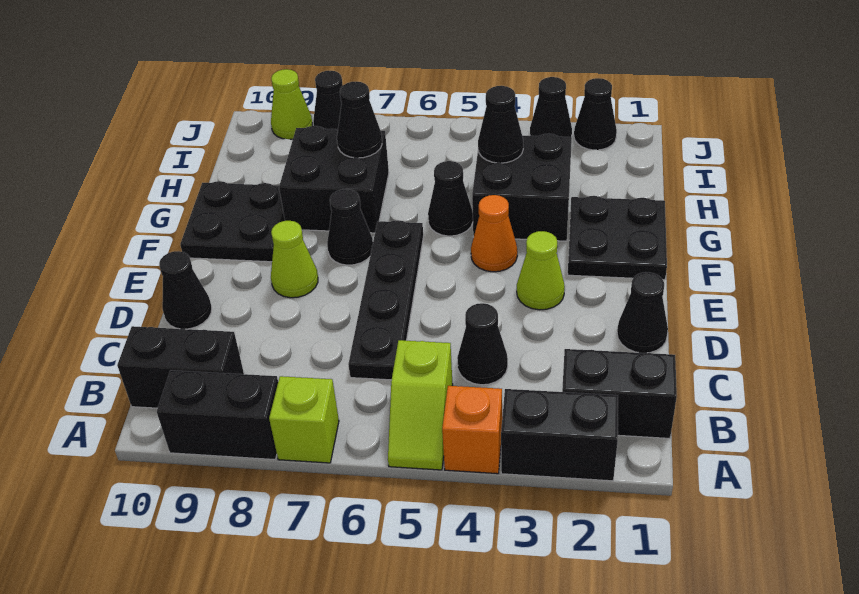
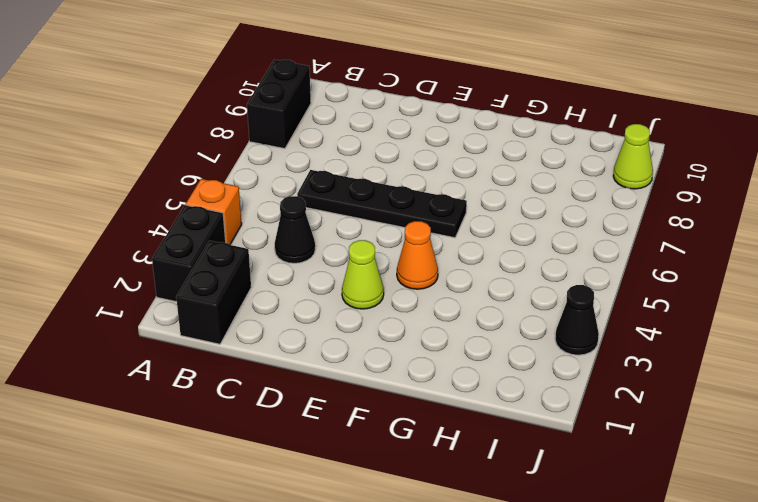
none -> lime slope A5:B5 level 1 top B
none -> lime brick A7 level 1
none -> black brick B9:B10 level 1

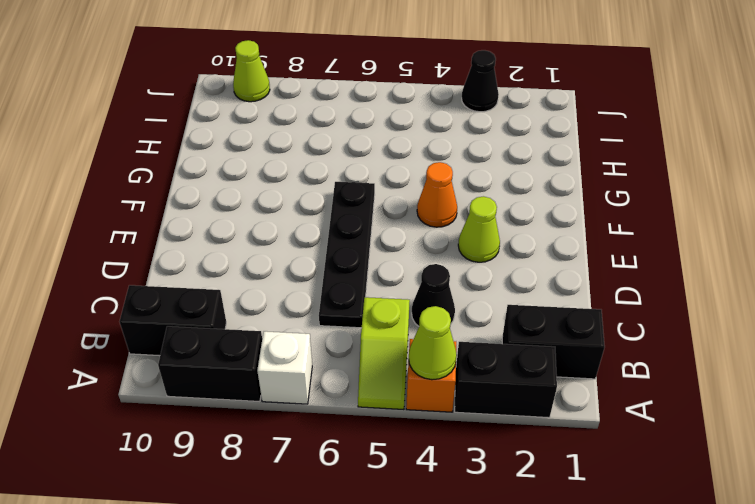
lime cone A4 level 2 -> lime cone E8 level 1
white brick A7 level 1 -> lime brick A7 level 1
none -> black cone D1 level 1
none -> black cone D10 level 1
none -> black plate F1:G2 level 1

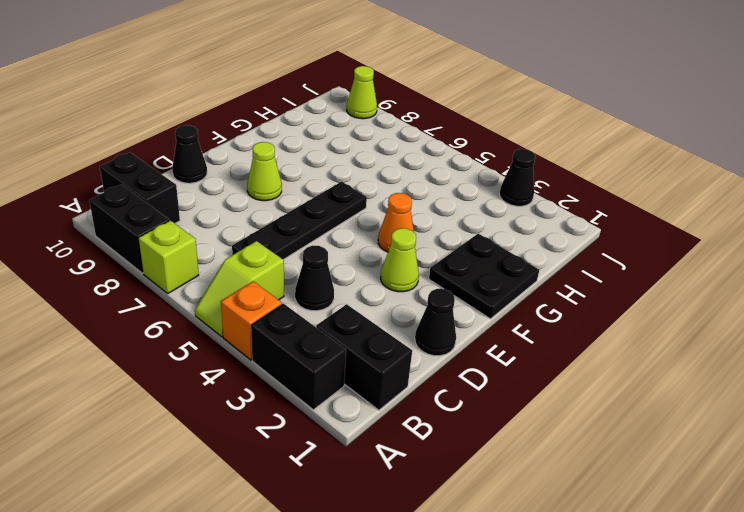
none -> black cone F7 level 1
none -> black plate F9:G10 level 1
none -> black brick G3:H4 level 1

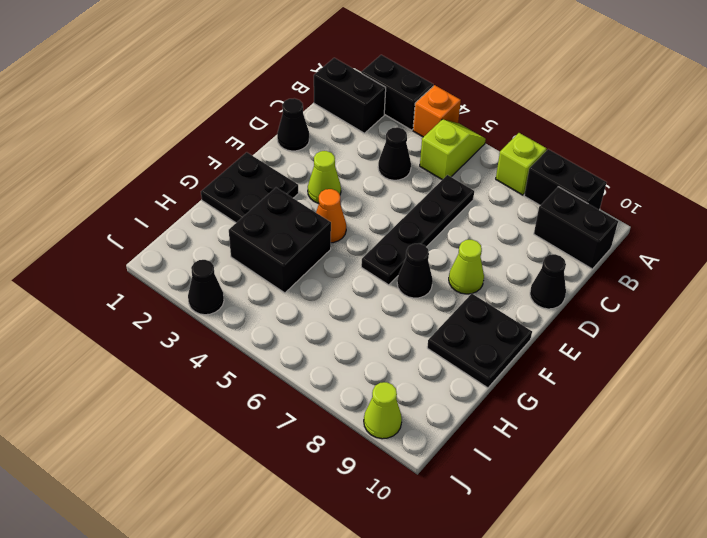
none -> black cone G5 level 1
none -> black brick G7:H8 level 1
none -> black cone J2 level 1

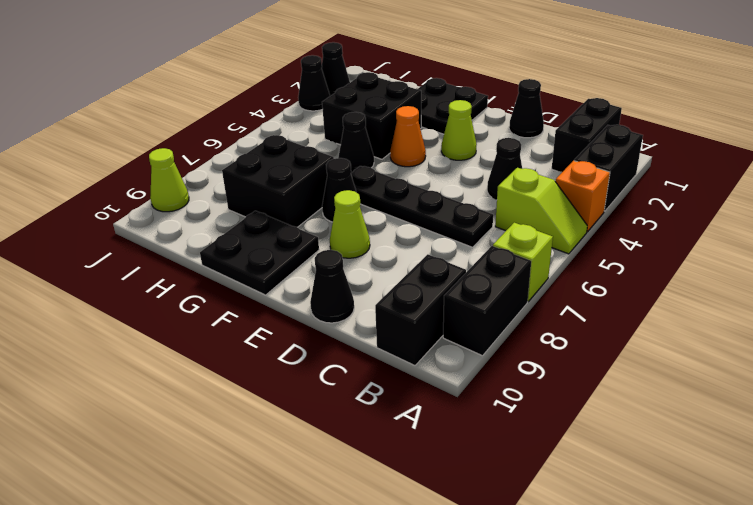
none -> black cone J8 level 1
none -> black cone H4 level 2
none -> black cone H7 level 2

